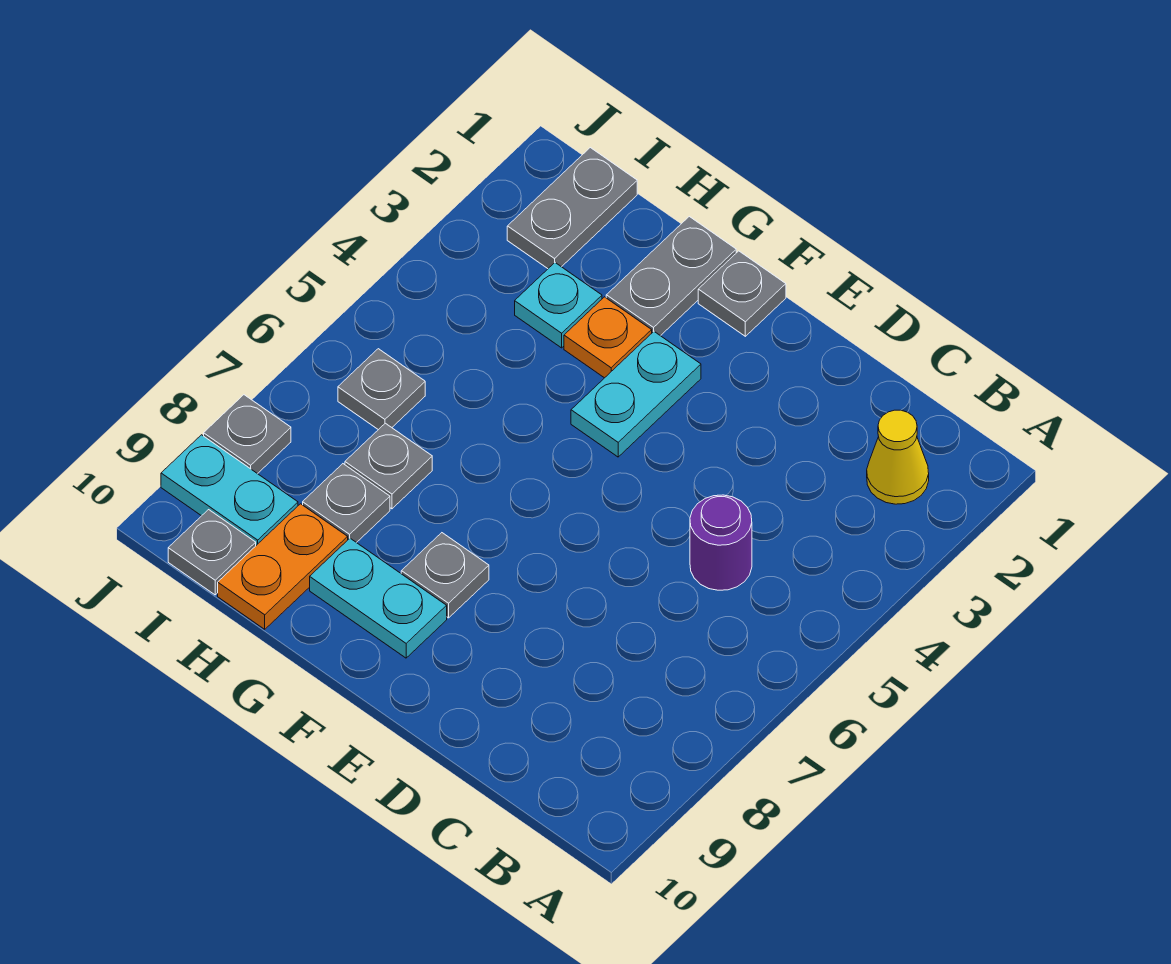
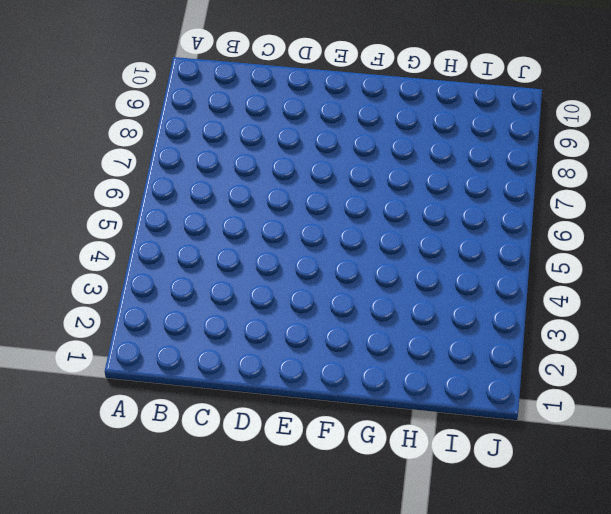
none -> yellow cone B2 level 1
none -> purple round brick C5 level 1
none -> grey plate F1 level 1

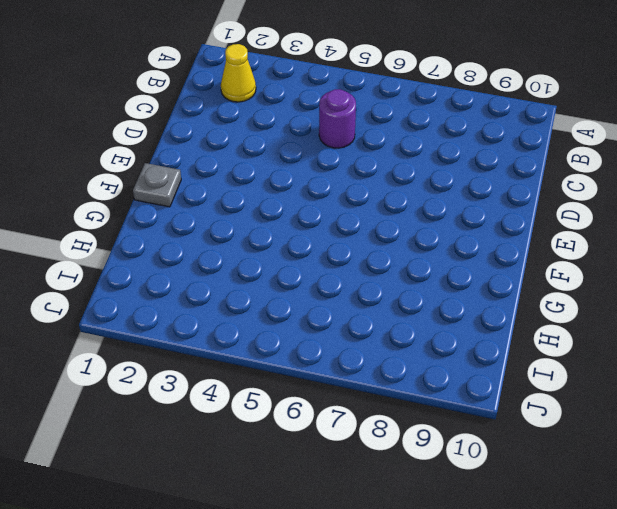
none -> cyan plate F3:F4 level 1
none -> grey plate F8 level 1
none -> cyan plate F9:G9 level 1

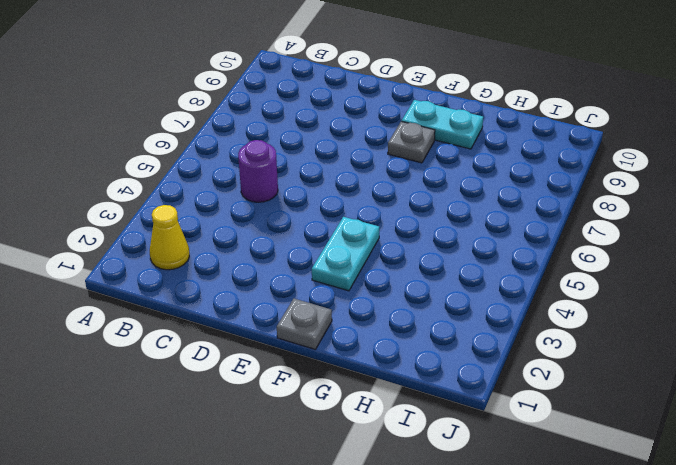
none -> grey plate G1:G2 level 1
none -> orange plate G3 level 1
none -> cyan plate H3 level 1

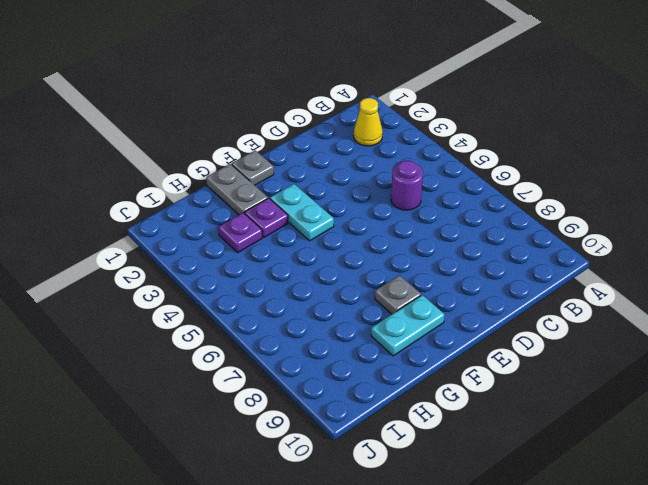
purple plate G3 level 1 -> orange plate G3 level 1
purple plate H3 level 1 -> cyan plate H3 level 1
none -> grey plate H7 level 1
none -> grey plate H8 level 1
none -> orange plate H9:H10 level 1

